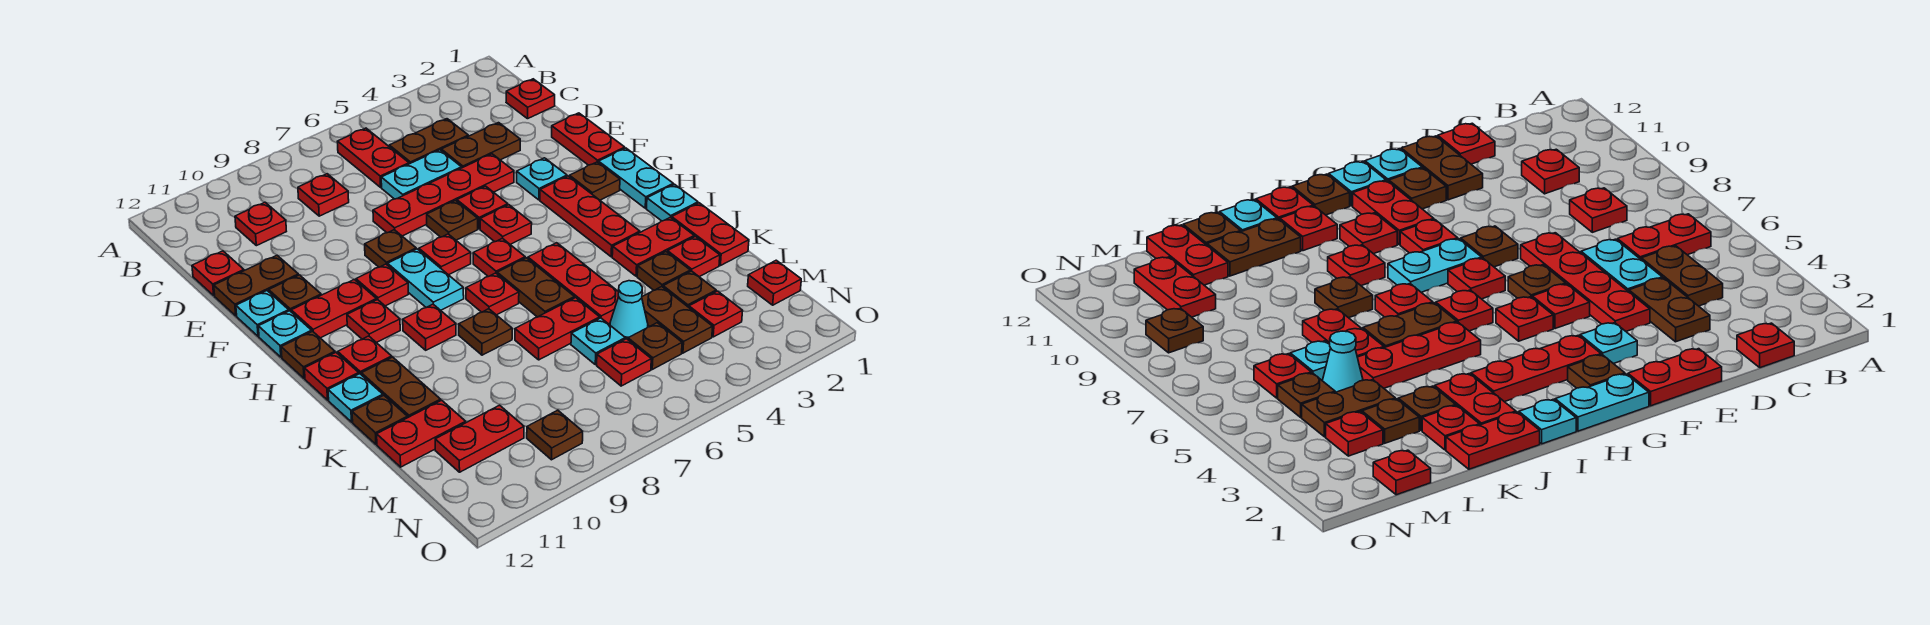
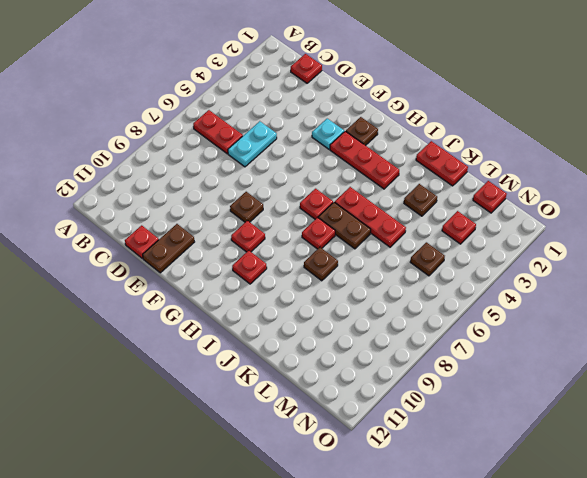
none -> brown plate C4:C5 level 1
none -> red plate C8 level 1
none -> red plate C10 level 1
none -> brown plate D3:D4 level 1

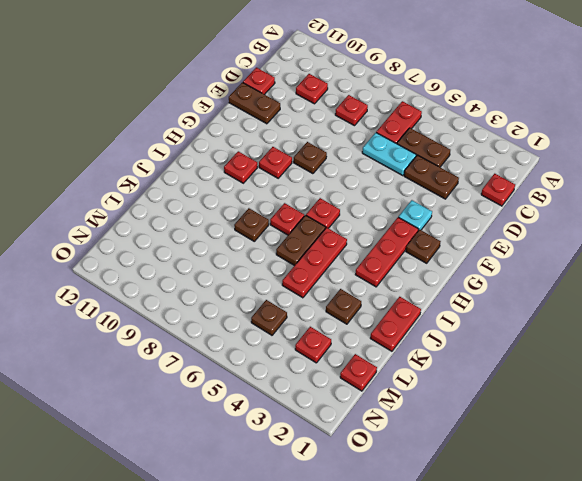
none -> red plate E1:F1 level 1
none -> red plate E4:E7 level 1
none -> red plate F5 level 1
none -> brown plate F6 level 1

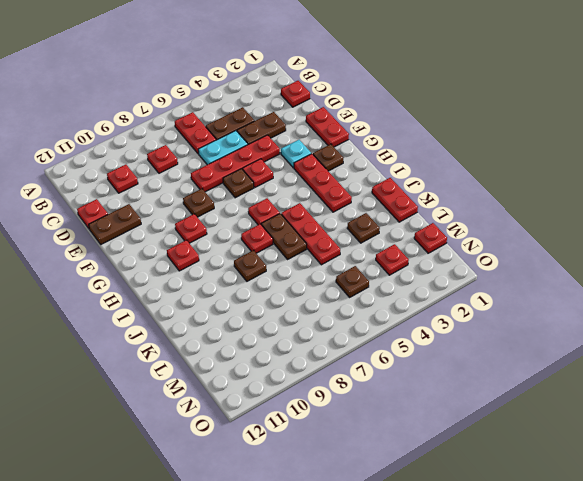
none -> brown plate F11 level 1
none -> cyan plate F12 level 1
none -> cyan plate G1:H1 level 1
none -> red plate G5 level 1

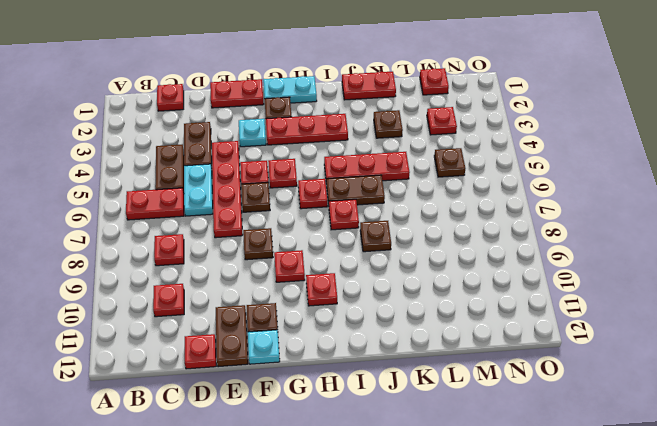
none -> red plate G7 level 1
none -> cyan plate G8:H8 level 1
none -> red plate G10:G11 level 1
none -> cyan plate G12 level 1

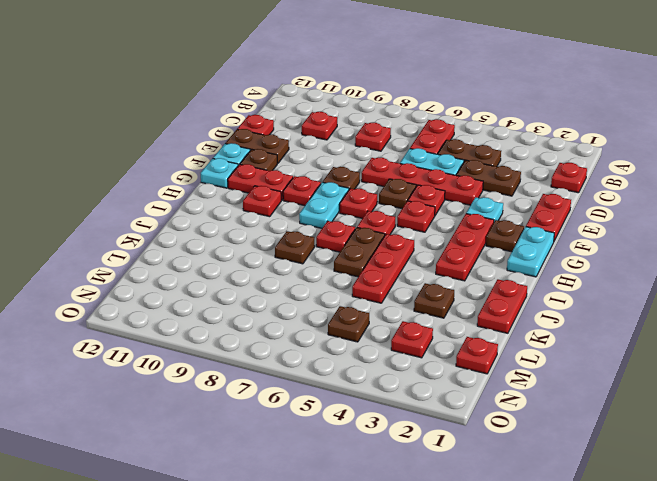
none -> brown plate H12 level 1
none -> cyan plate I1 level 1
none -> red plate I9 level 1
none -> red plate I11 level 1

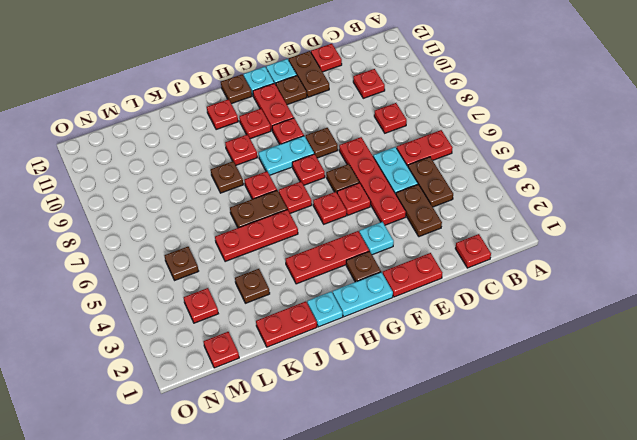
none -> red plate I12 level 1
none -> red plate J2:J3 level 1
none -> brown plate J11:K11 level 1
none -> cyan plate J12 level 1

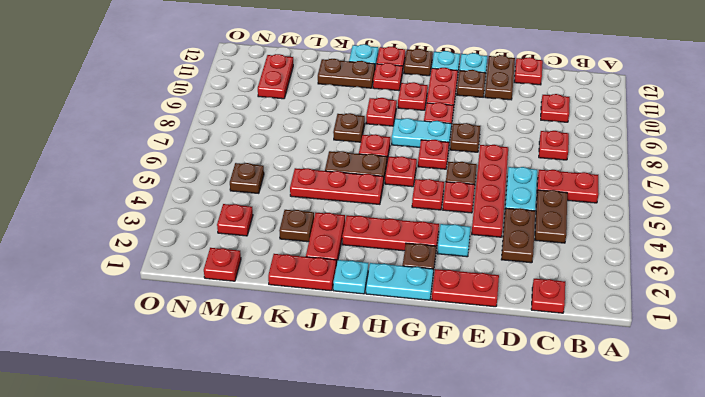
none -> red plate K2 level 1
none -> red plate K6:K7 level 1
none -> brown plate K12 level 1
none -> brown plate L3 level 1

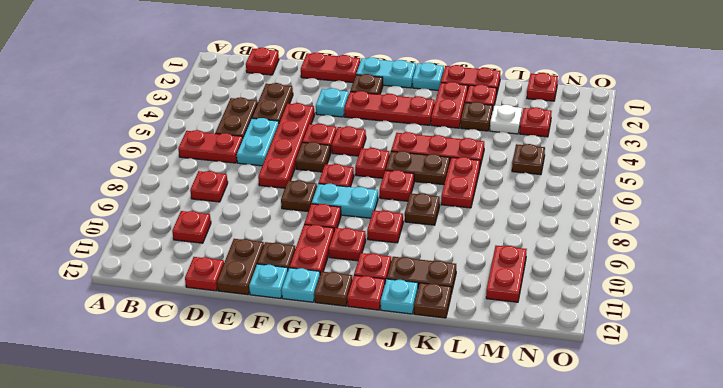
white plate L3 level 1 -> brown plate L3 level 1
none -> brown plate L4:M4 level 1
none -> cyan cone L5 level 1
none -> cyan plate L6 level 1
none -> red plate L11:L12 level 1

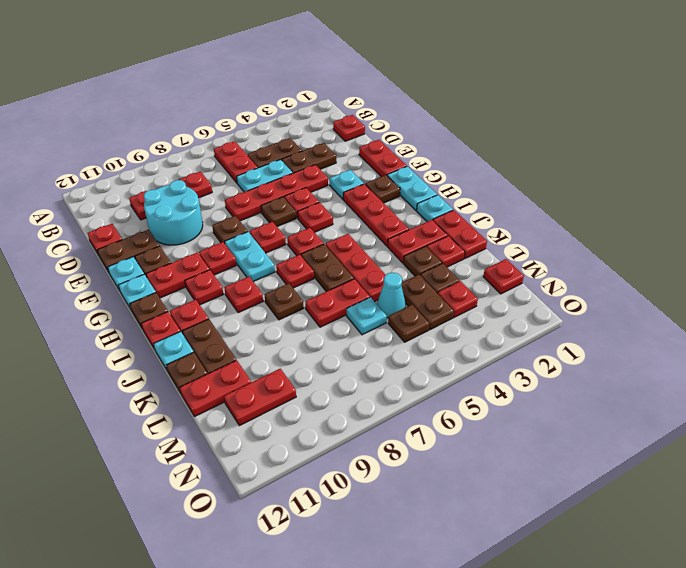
cyan round brick D9:E10 level 1 -> none
none -> red plate M6 level 1
none -> brown plate N9 level 1

